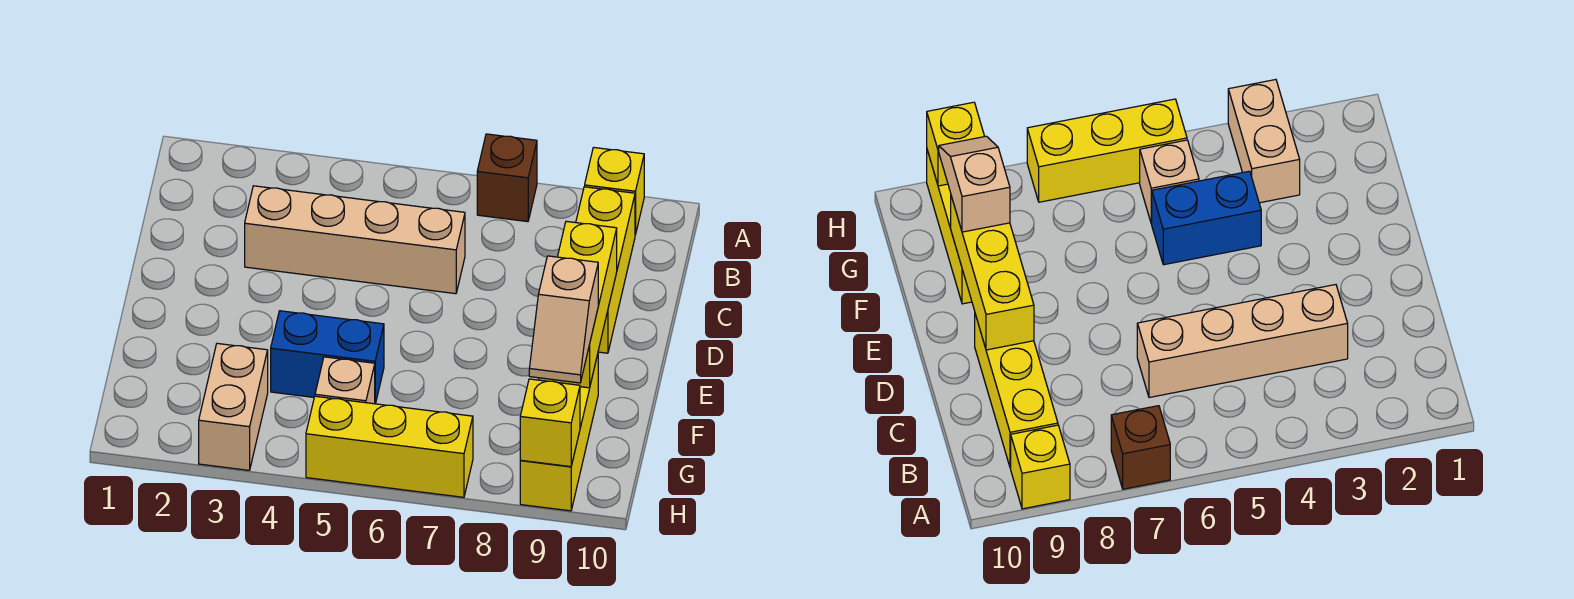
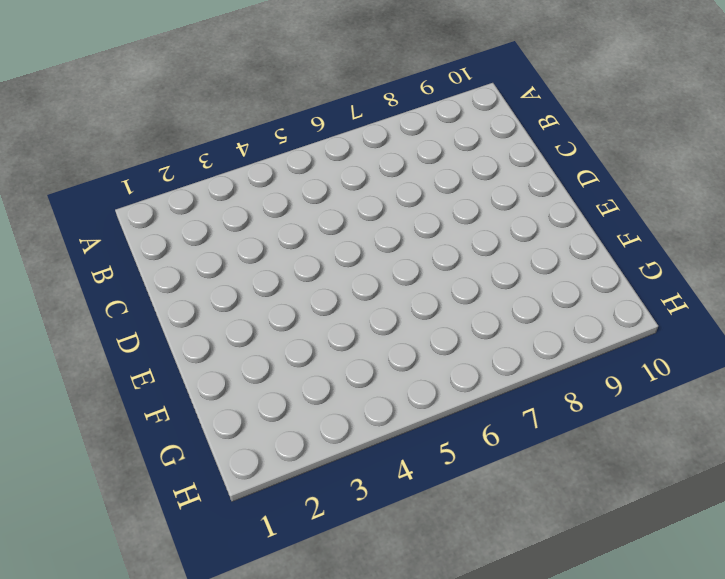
none -> brown brick A7 level 1
none -> yellow brick A9 level 1
none -> yellow brick B9:D9 level 1

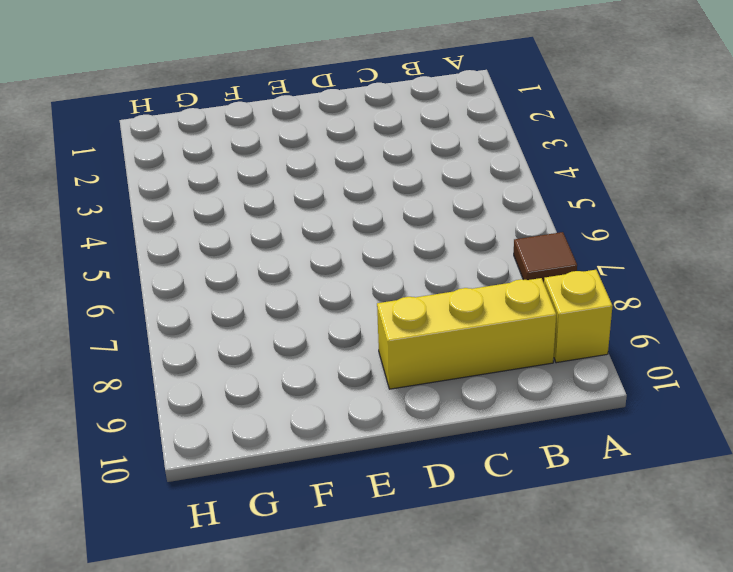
brown tile A7 level 1 -> brown brick A7 level 1
none -> tan brick C3:C6 level 1
none -> blue brick F4:F5 level 1
none -> yellow brick F9:H9 level 1

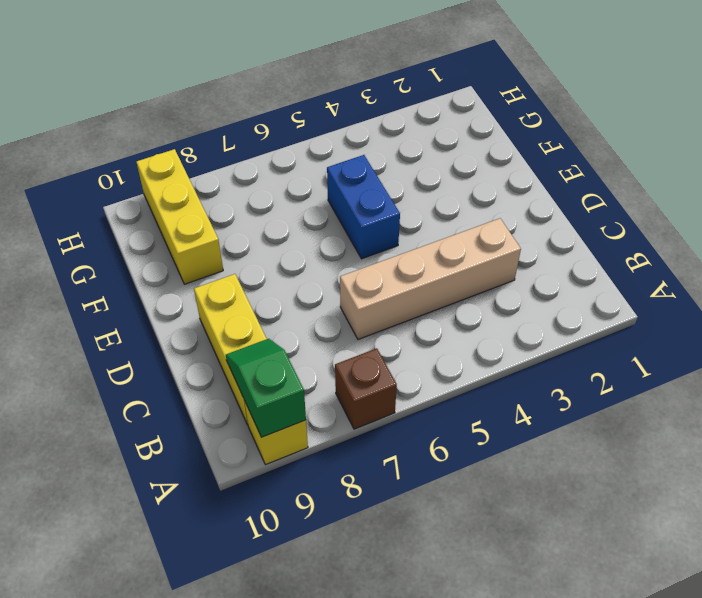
green slope A9:B9 level 2 top A -> none
blue brick E5:F5 level 1 -> blue brick F4:F5 level 1
none -> tan brick G3:H3 level 1
none -> tan brick G5 level 1
none -> yellow brick H5:H7 level 1

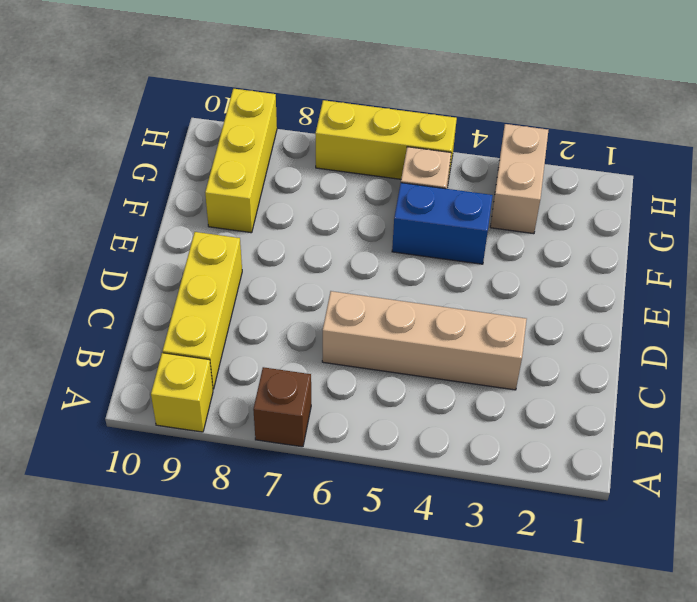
none -> yellow brick D9:F9 level 2
none -> yellow brick H9 level 2
none -> tan slope F9:G9 level 3 top F

